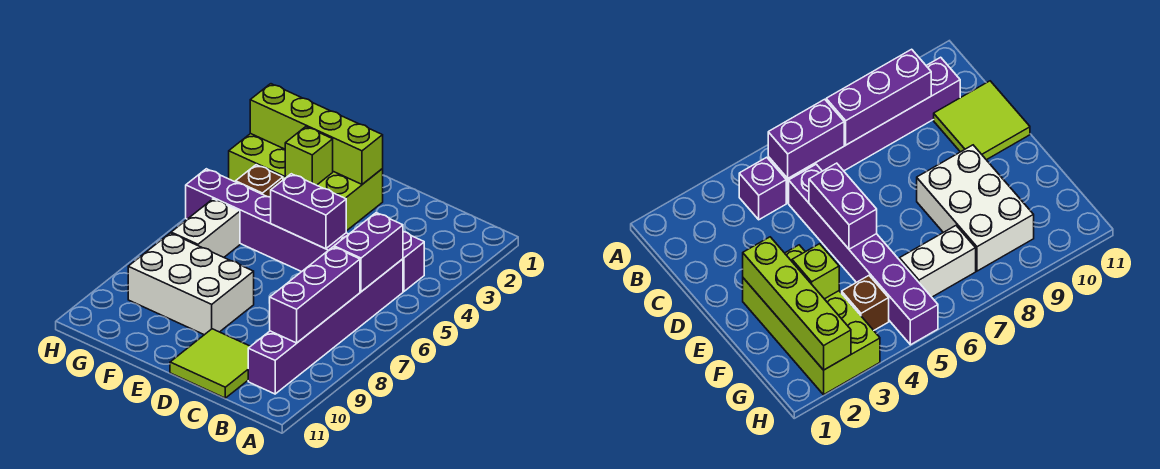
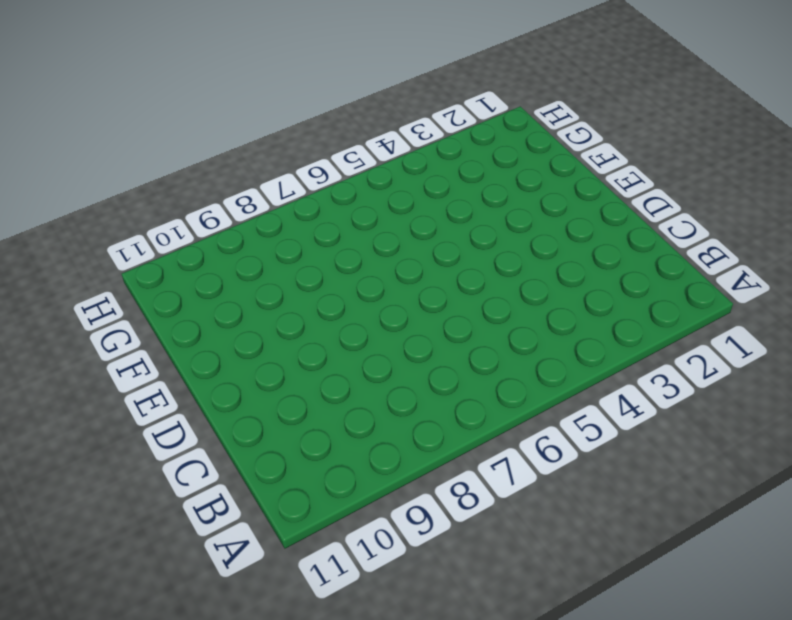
none -> purple brick B4 level 1
none -> purple brick B5:B10 level 1
none -> purple brick C5:H5 level 1

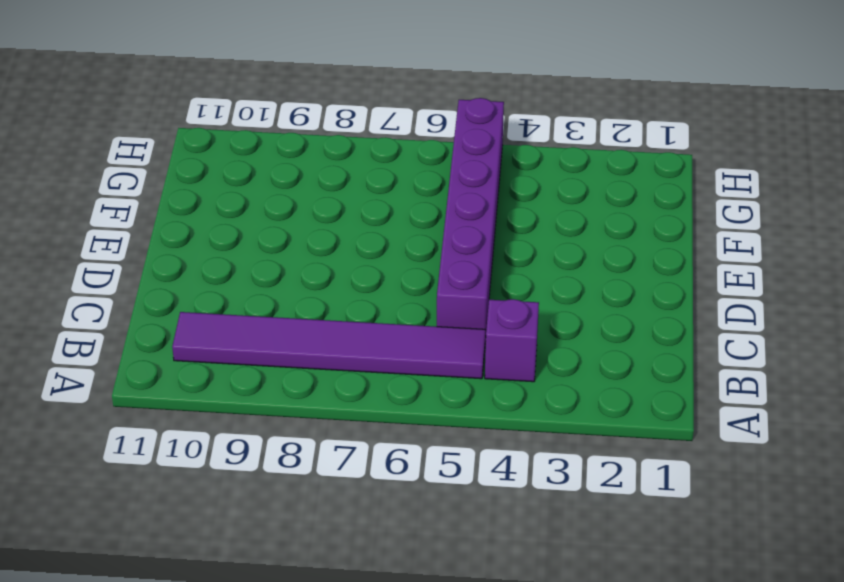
purple tile B5:B10 level 1 -> purple brick B5:B10 level 1
none -> lime tile C10:D11 level 1
none -> lime brick E2:H3 level 1
none -> white brick E8:G9 level 1

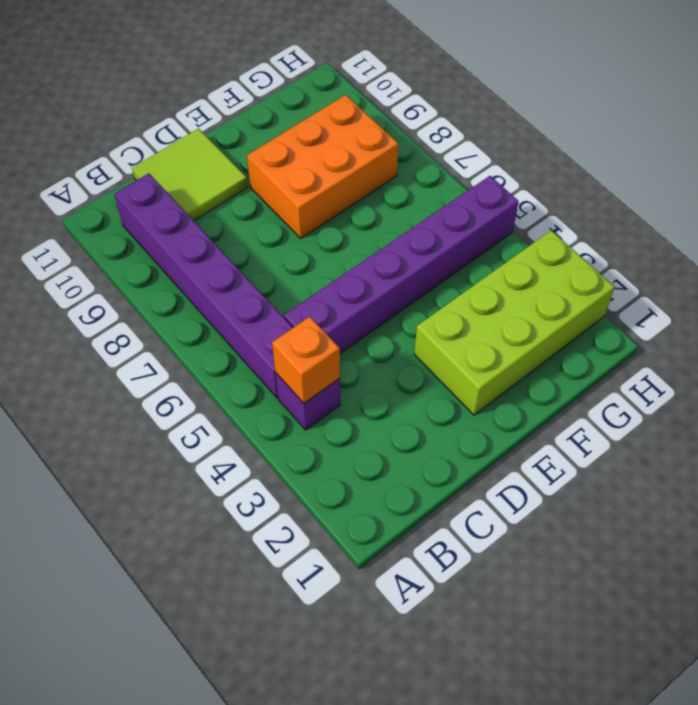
orange brick B4 level 2 -> none
orange brick E8:G9 level 1 -> white brick E8:G9 level 1
none -> brown brick G4 level 1
none -> white brick G6:G7 level 1
none -> purple brick B5:B6 level 2

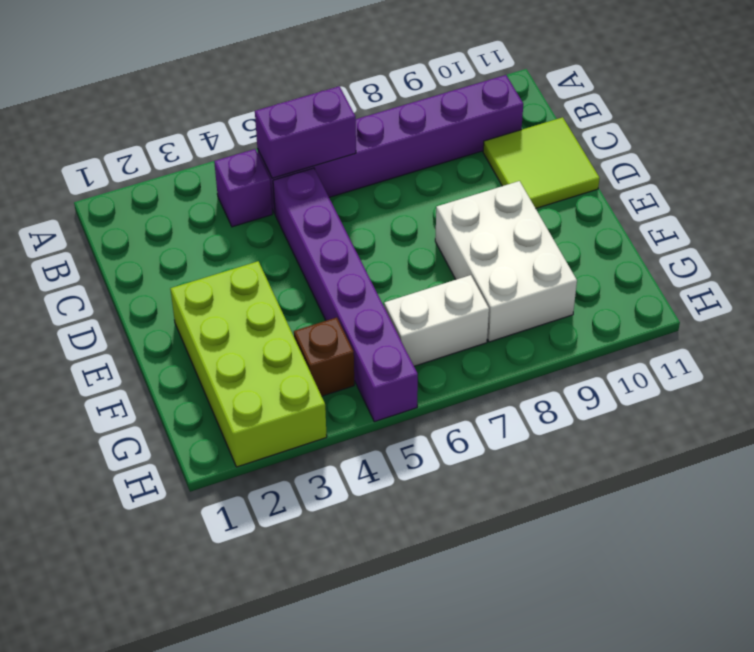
none -> purple brick B7:B9 level 2
none -> purple brick D5:E5 level 2
none -> lime brick E2:H2 level 2

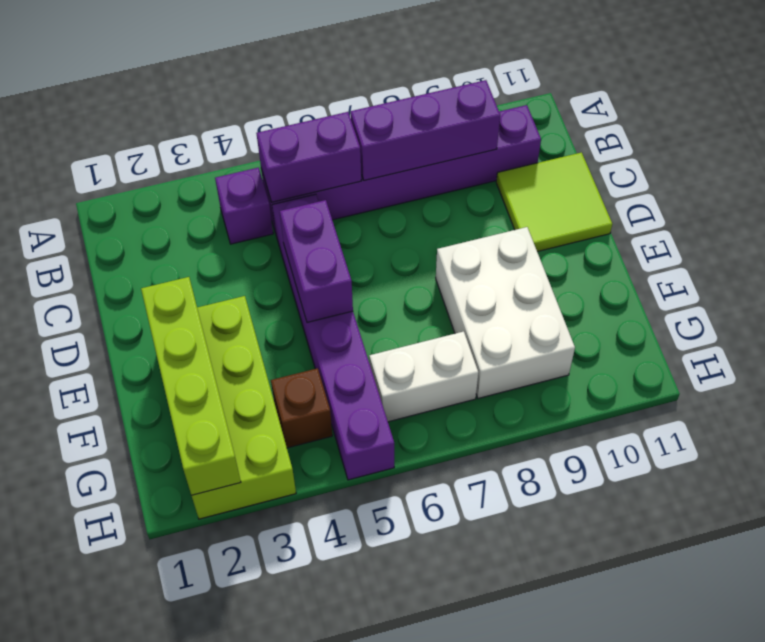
none -> lime brick F3 level 2

